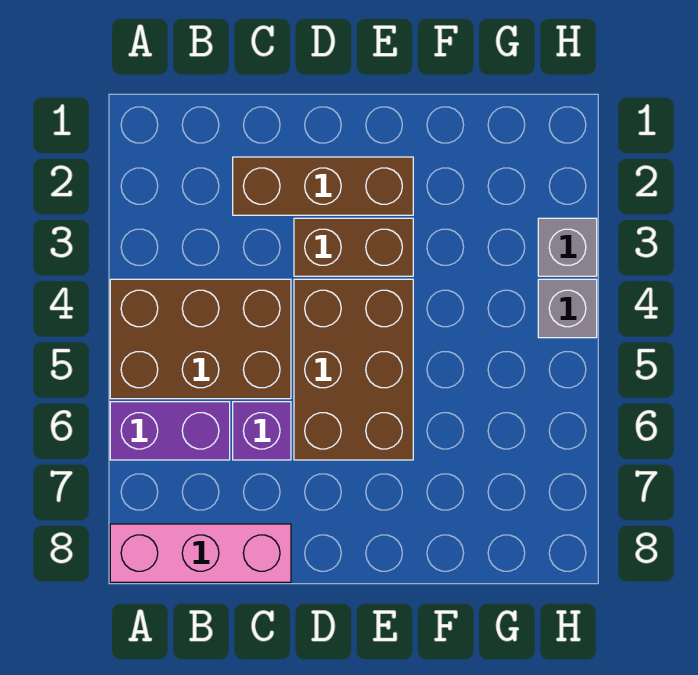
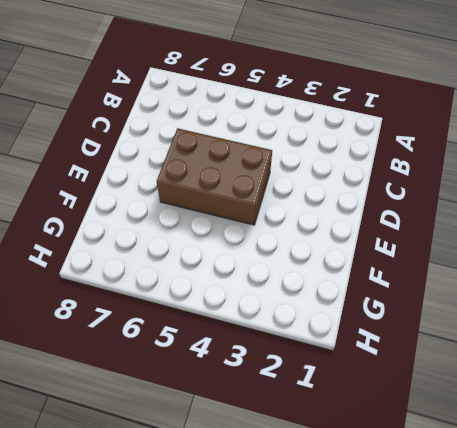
none -> brown brick A4:C5 level 1
none -> purple brick A6:B6 level 1

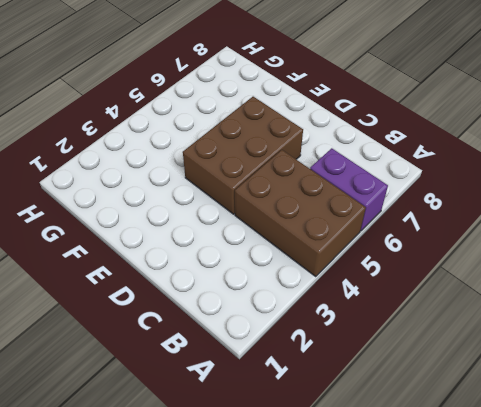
none -> pink brick A8:C8 level 1
none -> brown brick C2:E2 level 1

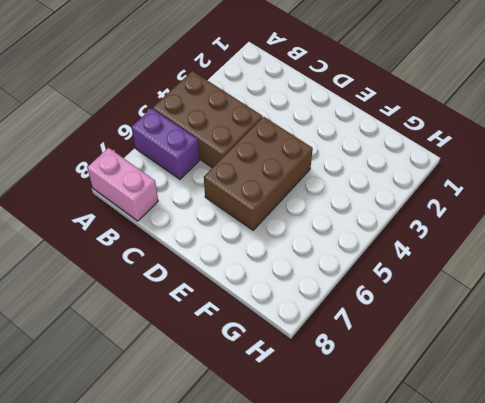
pink brick A8:B8 level 1 -> pink brick A8:C8 level 1
none -> brown brick C2:E2 level 1
none -> purple brick C6 level 1

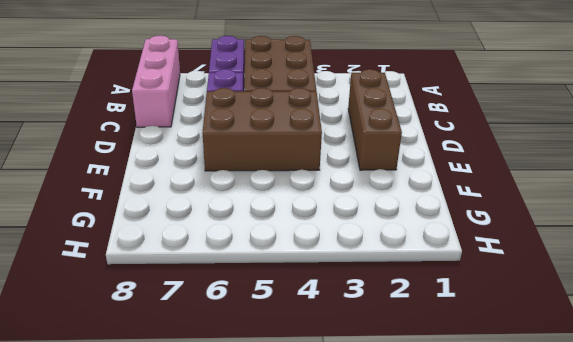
none -> brown brick D3:E3 level 1
none -> grey brick H3 level 1

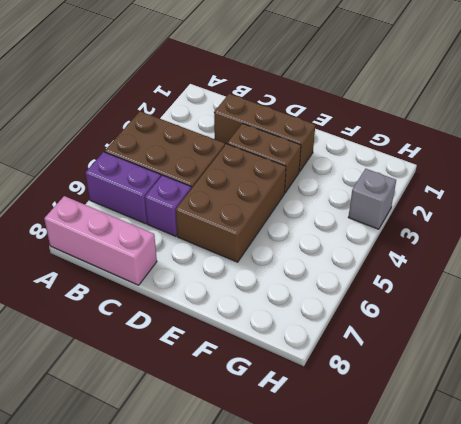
none -> grey brick H4 level 1

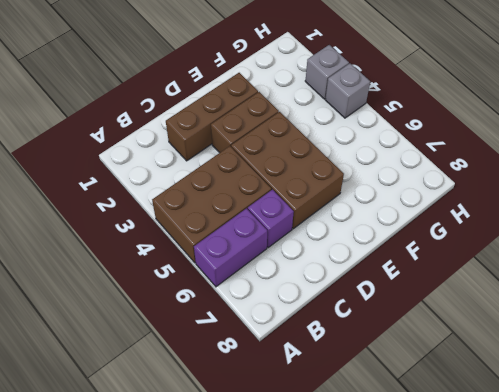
none -> pink brick A8:C8 level 1

